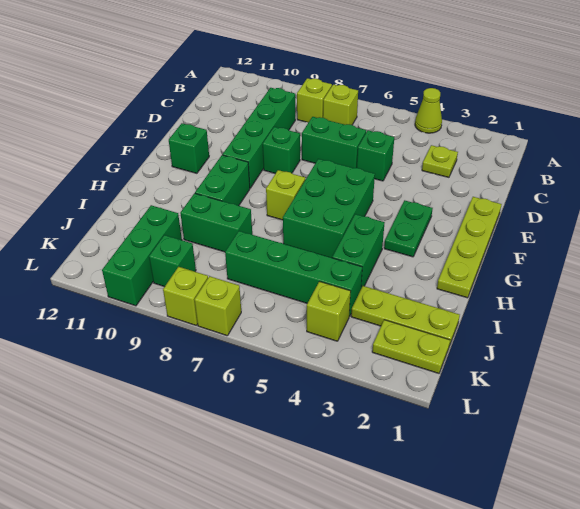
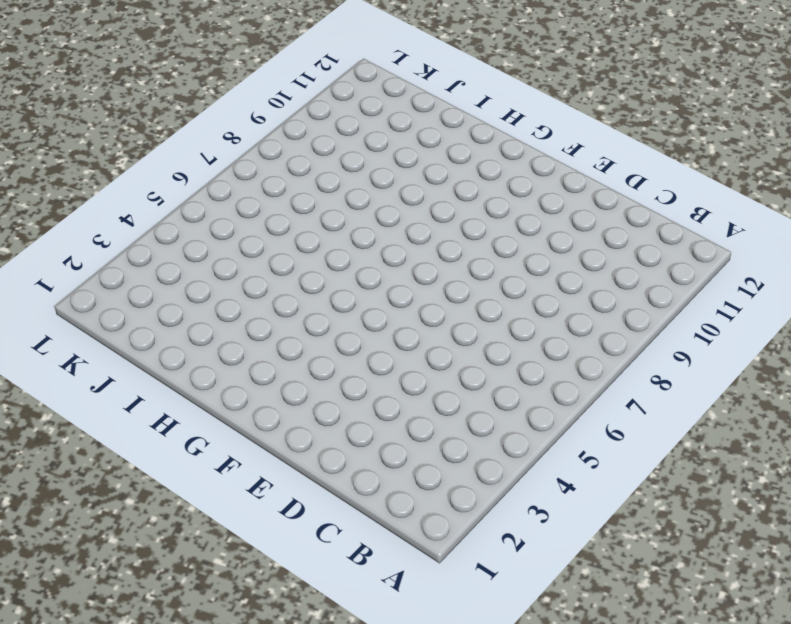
none -> lime cone A4 level 1
none -> lime brick B7 level 1
none -> lime brick B8 level 1

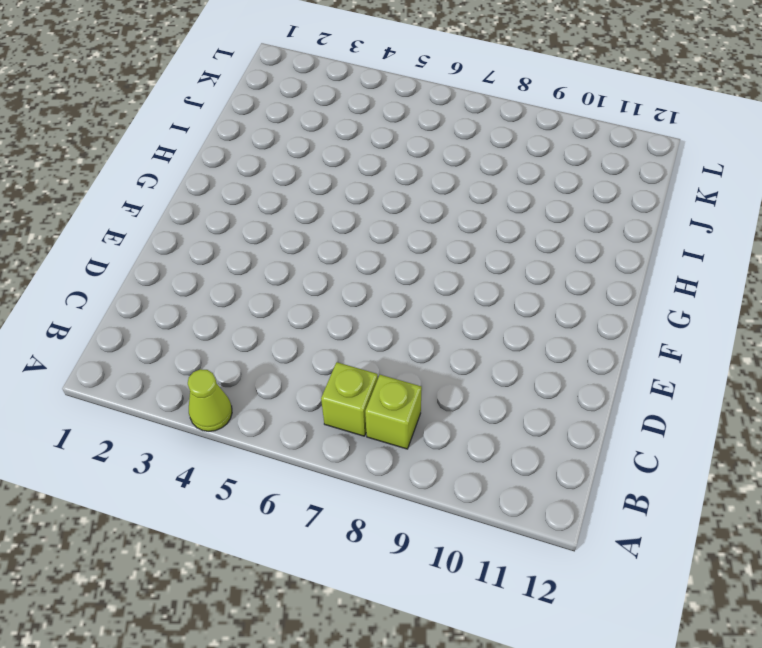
none -> lime plate C3 level 1
none -> green brick C9:F9 level 1
none -> green brick D5 level 1

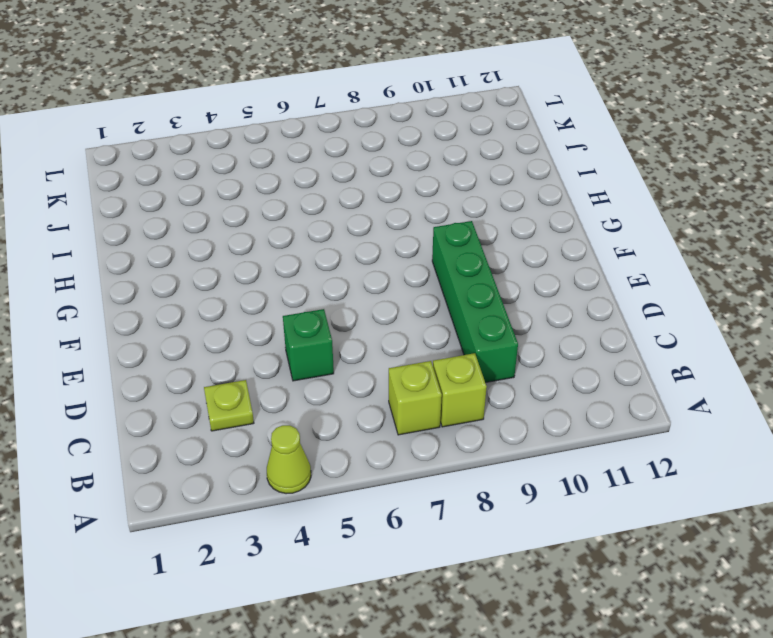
none -> green brick D6:D7 level 1
none -> lime plate E1:H1 level 1
none -> green brick E8 level 1

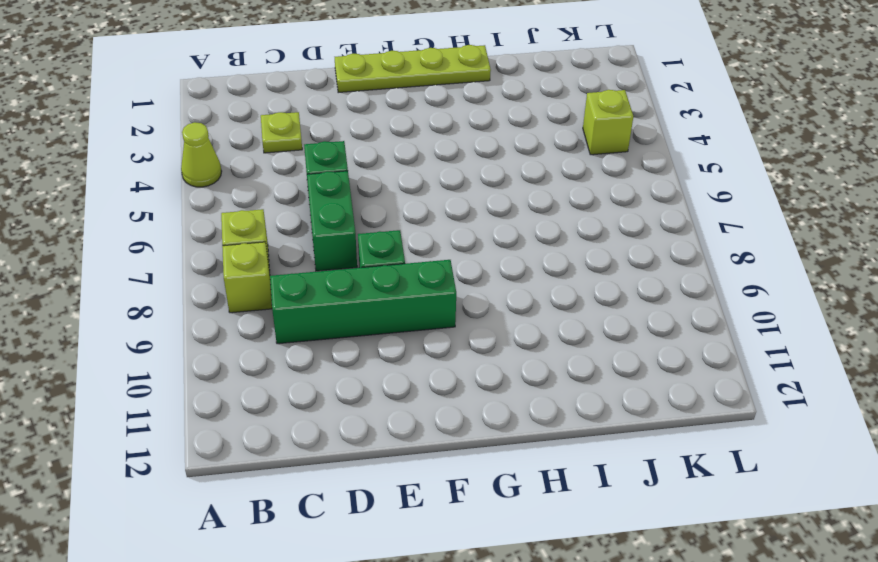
none -> green plate F3:G3 level 1
none -> green brick F5:H6 level 1
none -> green brick F11 level 1

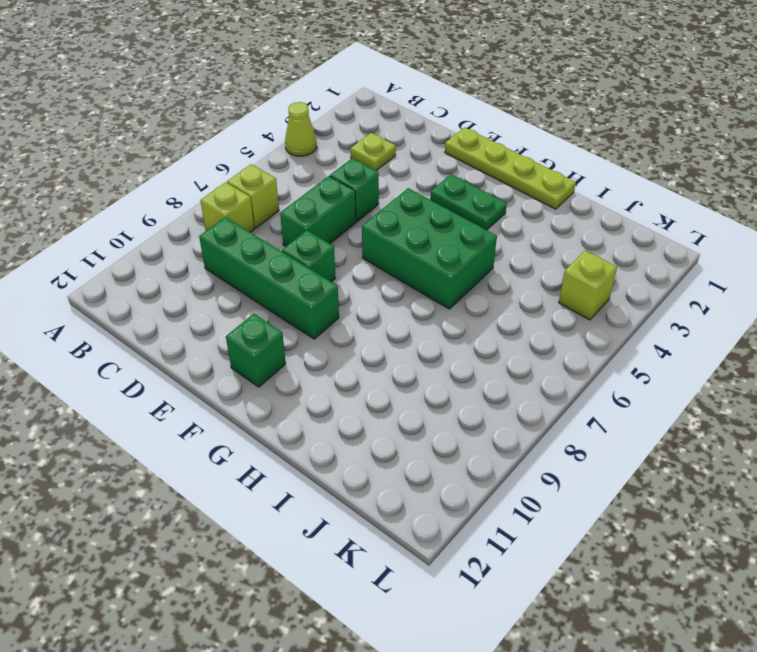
none -> lime brick G7 level 1
none -> green brick G9:H9 level 1
none -> green brick H4:I4 level 1

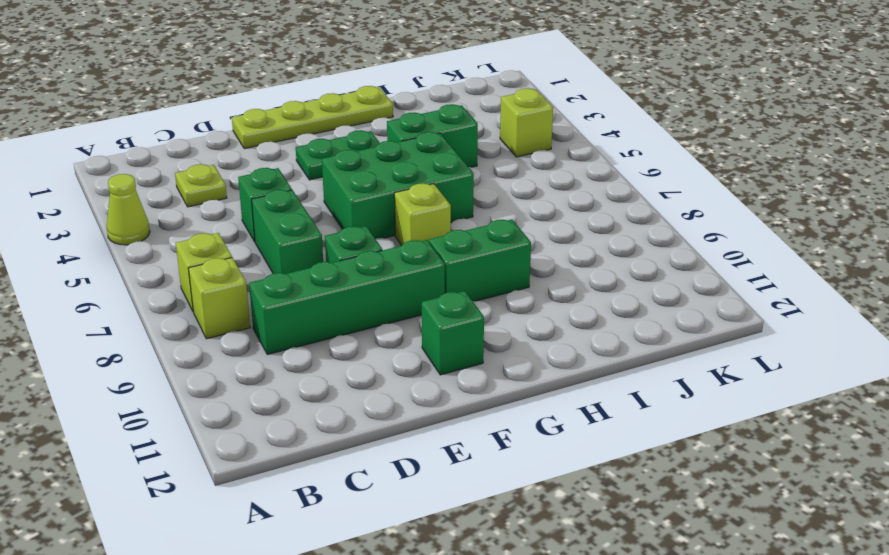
none -> green brick I8:I9 level 1
none -> lime plate J1:J3 level 1
none -> green brick J4:J7 level 1

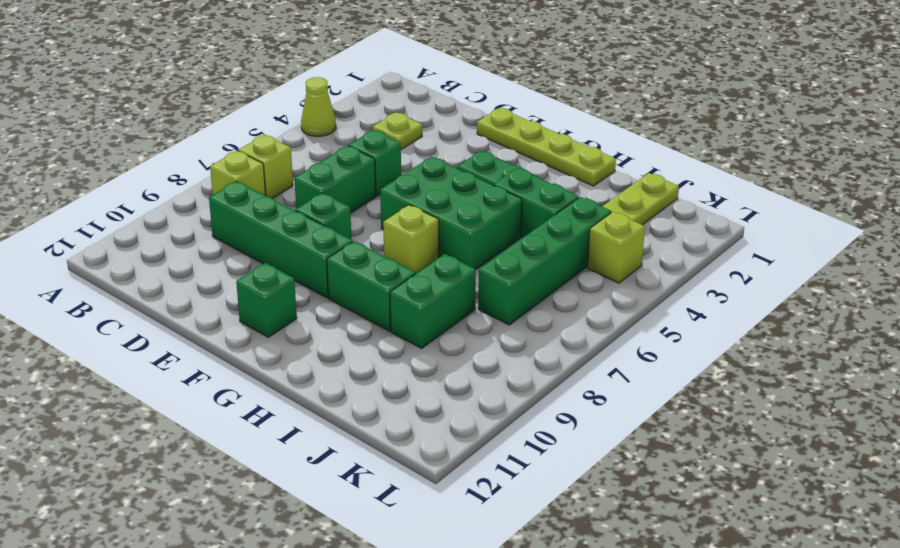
none -> green brick J10:L10 level 1
none -> lime plate K1:K2 level 1
none -> green brick K9 level 1

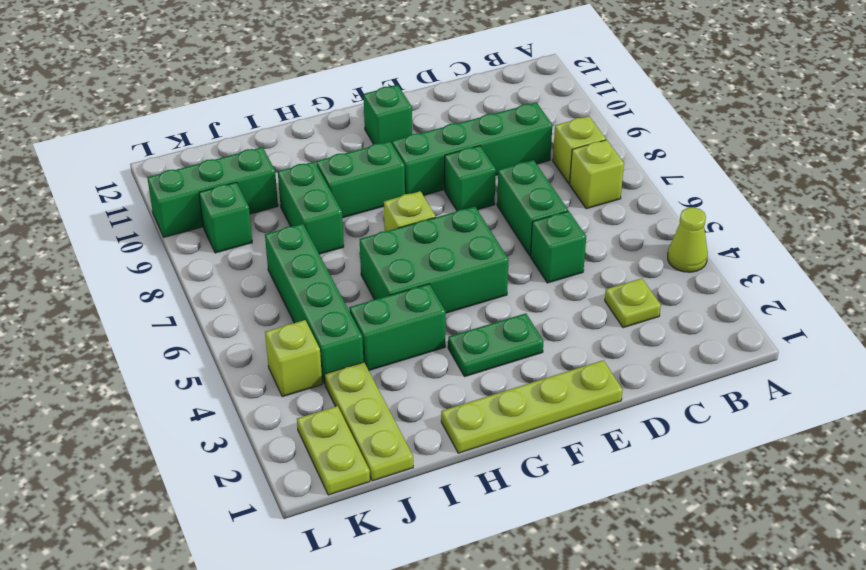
none -> lime brick L7 level 1
none -> lime brick L8 level 1

